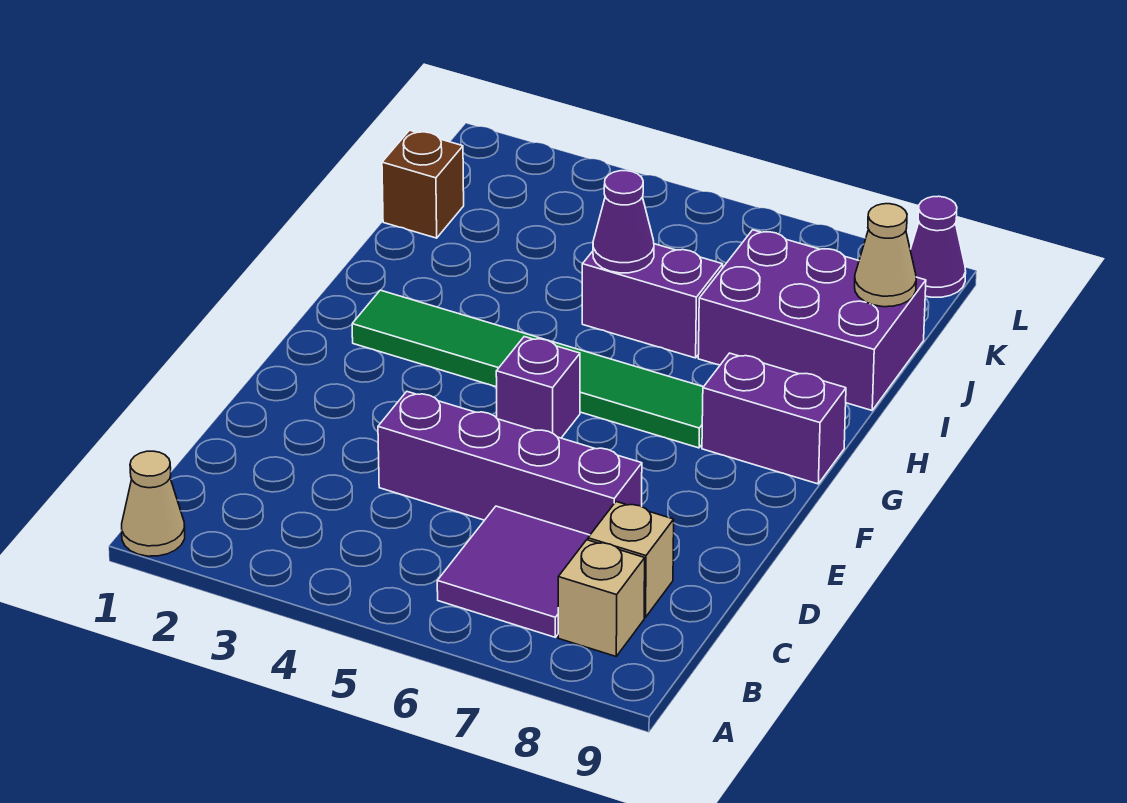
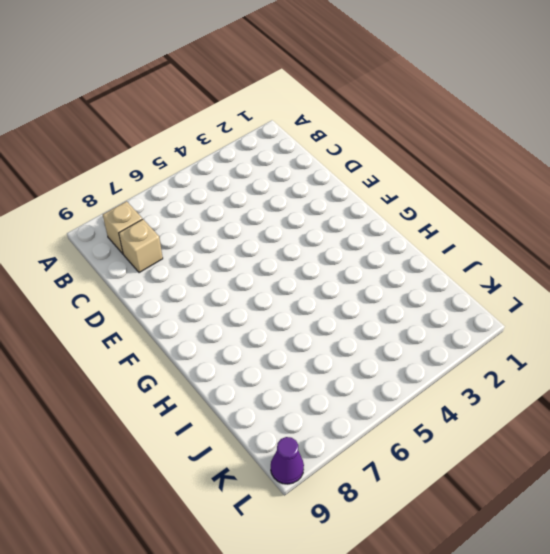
none -> tan cone A1 level 1
none -> purple tile B6:C7 level 1
none -> purple brick D4:D7 level 1

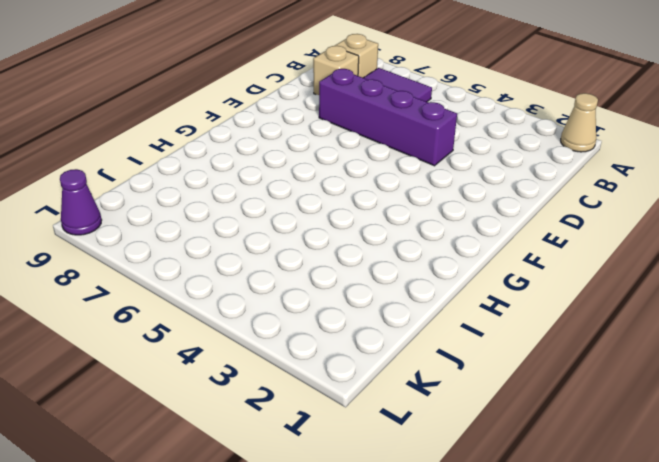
none -> purple brick F5 level 1
none -> green tile G2:G7 level 1
none -> purple brick G8:G9 level 1

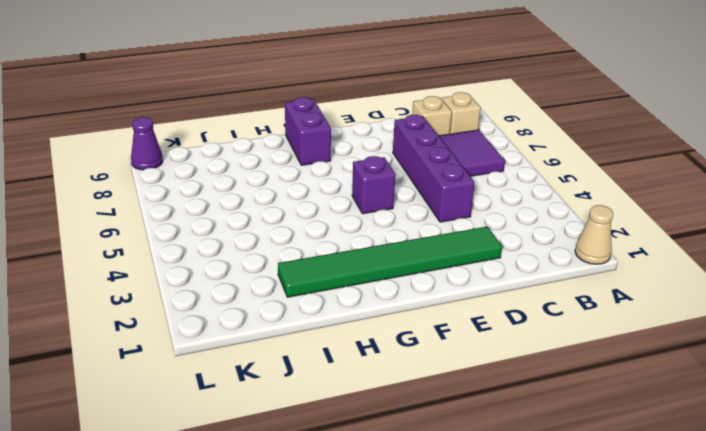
green tile D2:I2 level 1 -> green tile G2:G7 level 1
none -> purple brick I5:I6 level 1
none -> purple brick I7:J9 level 1
none -> brown brick J1 level 1

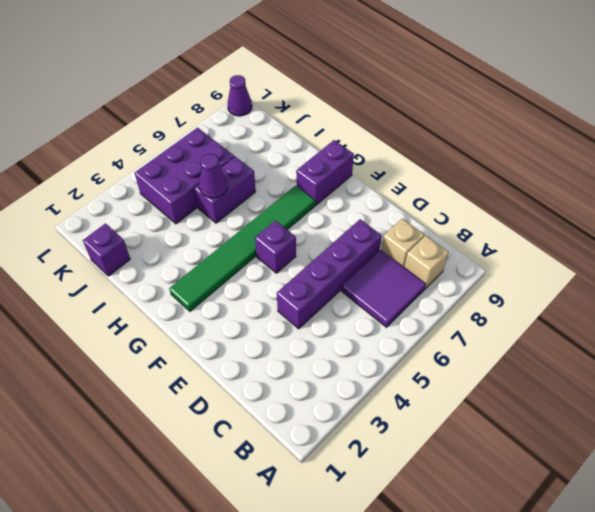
purple brick J1 level 1 -> brown brick J1 level 1
purple brick J4:K6 level 1 -> purple brick I7:J9 level 1
none -> tan cone A1 level 1
none -> tan cone J9 level 2

